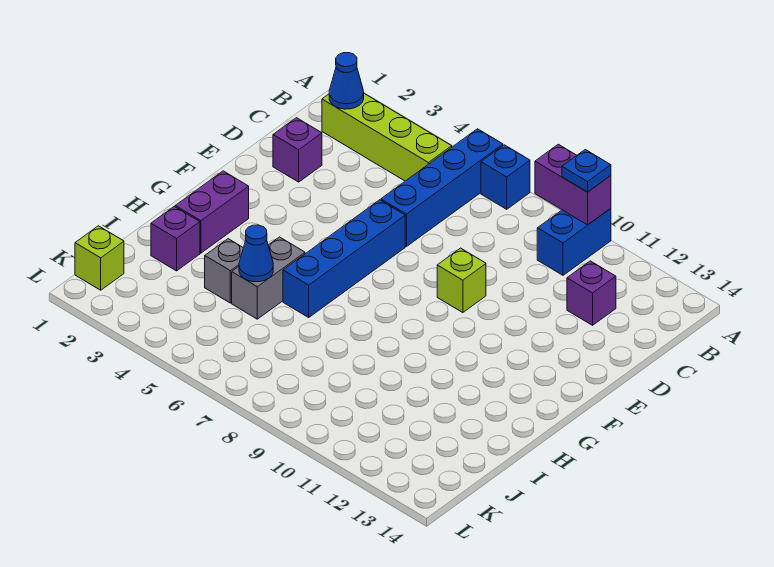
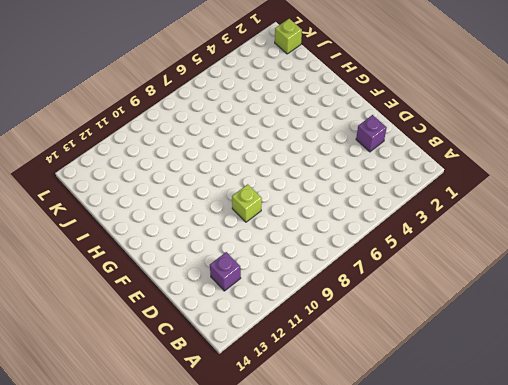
none -> blue brick A6:D6 level 1
none -> blue brick A7 level 1
none -> blue brick A10:B10 level 1

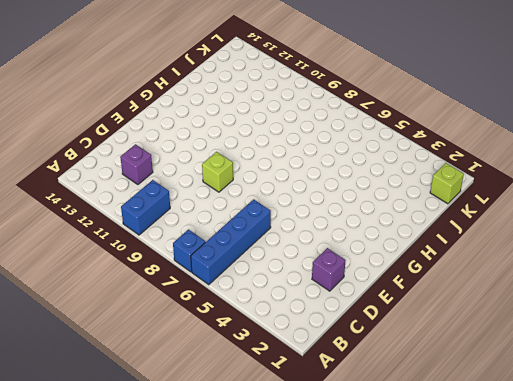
none -> lime brick B2:B5 level 1
none -> blue brick E6:H6 level 1
none -> purple brick G2:H2 level 1

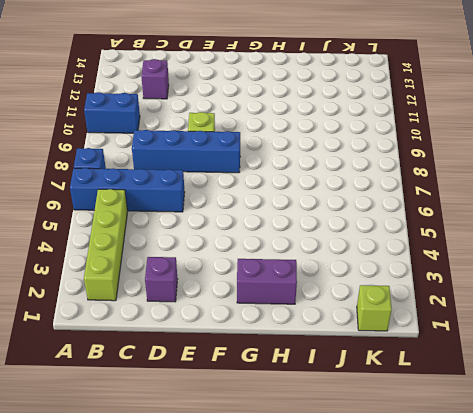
blue brick C8:F8 level 1 -> blue brick E6:H6 level 1
none -> grey brick H5:I5 level 1
none -> purple brick I2 level 1
none -> grey brick I4 level 1

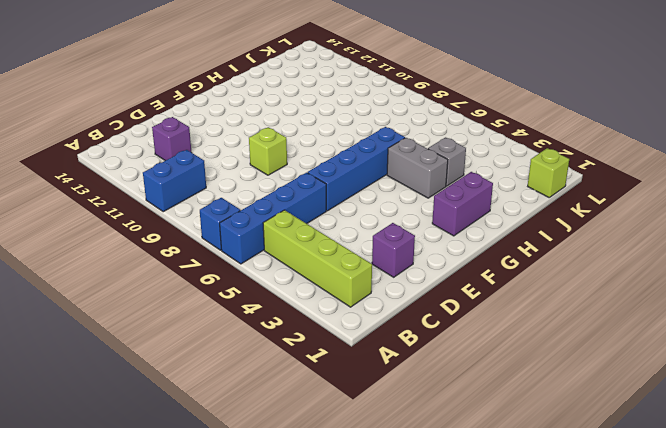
grey brick H4:H5 level 1 -> grey brick H5:I5 level 1
none -> purple brick I2 level 1
none -> purple brick A9:A10 level 2
none -> blue cone B2 level 2

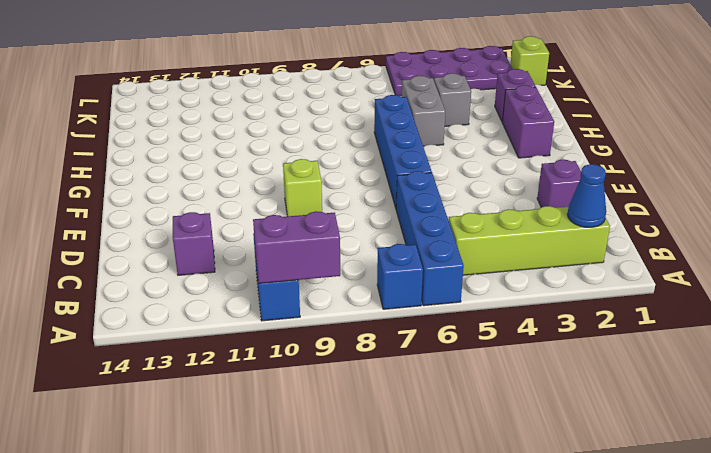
purple plate K2:L5 level 1 -> none
none -> blue cone I5 level 2
none -> blue plate A10 level 3

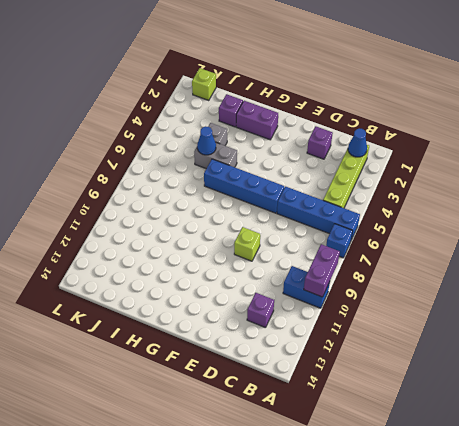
none -> blue plate A10 level 3

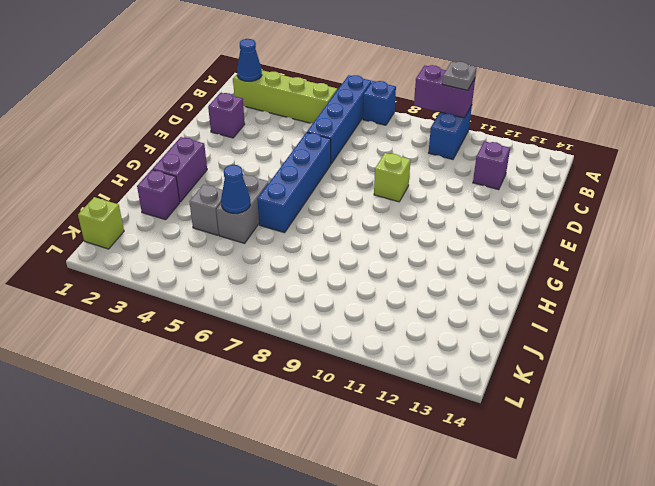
grey plate A10 level 3 -> blue plate A10 level 3

